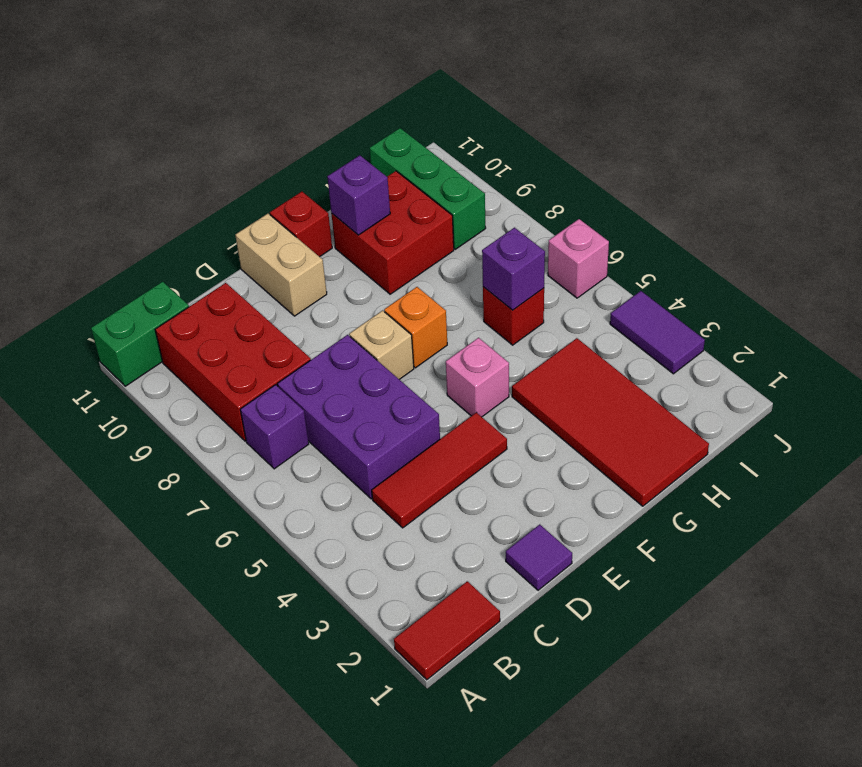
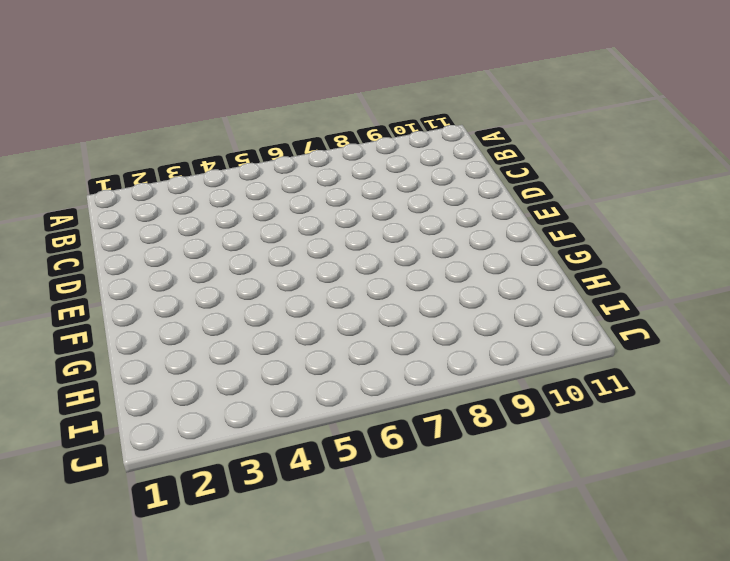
none -> red tile A1:B1 level 1
none -> green brick A11:B11 level 1
none -> purple brick B7 level 1

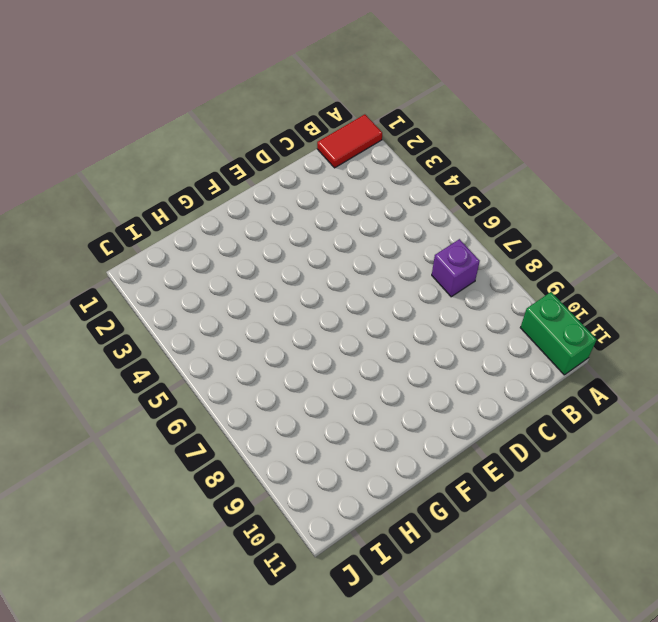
green brick A10:A11 level 1 -> green brick A11:B11 level 1
none -> red brick B8:C10 level 1
none -> red tile C4:E4 level 1
none -> purple brick C5:D7 level 1

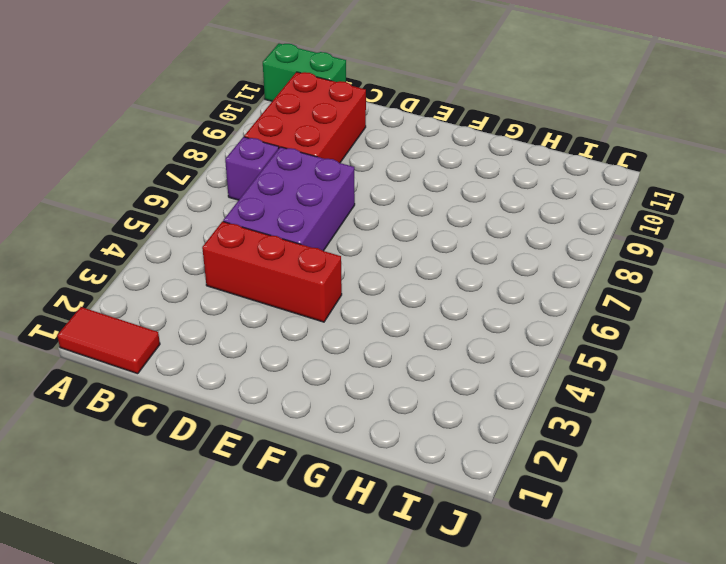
red brick C4:E4 level 1 -> red tile C4:E4 level 1
none -> purple tile D1 level 1
none -> tan brick E7 level 1
none -> tan brick E10:E11 level 1

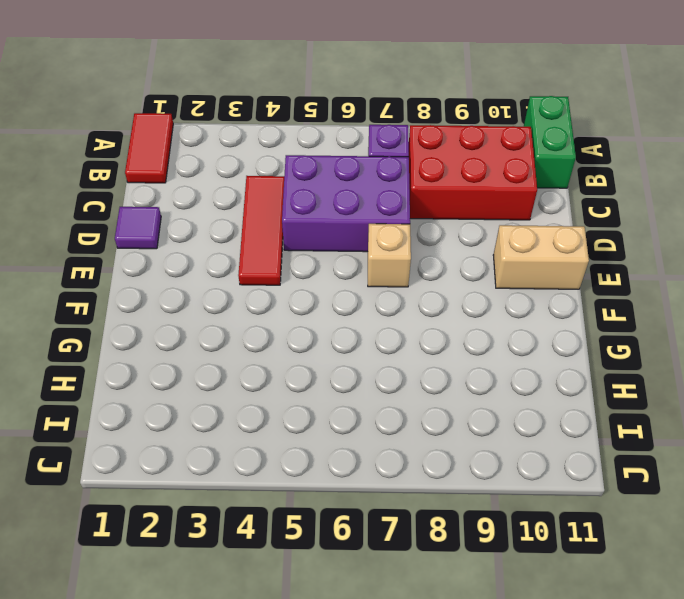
none -> pink brick F5 level 1
none -> orange brick F7 level 1
none -> red brick F11 level 1

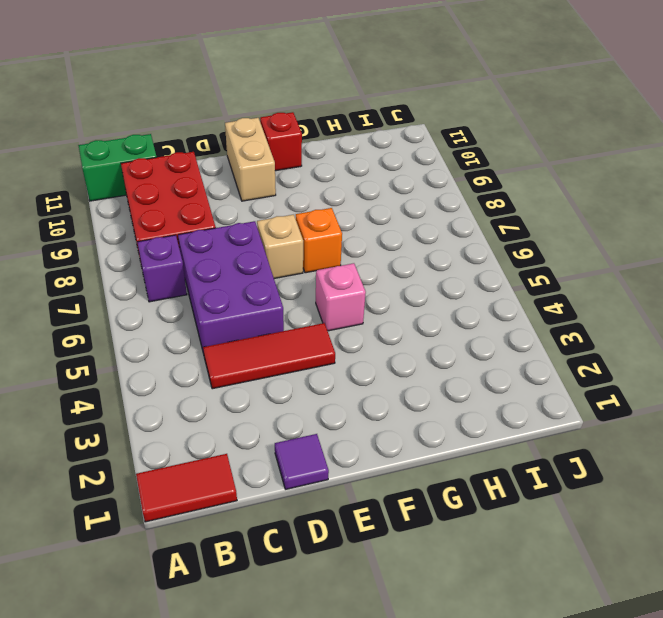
none -> red tile G1:H4 level 1
none -> red brick G9:H10 level 1
none -> red brick H6 level 1

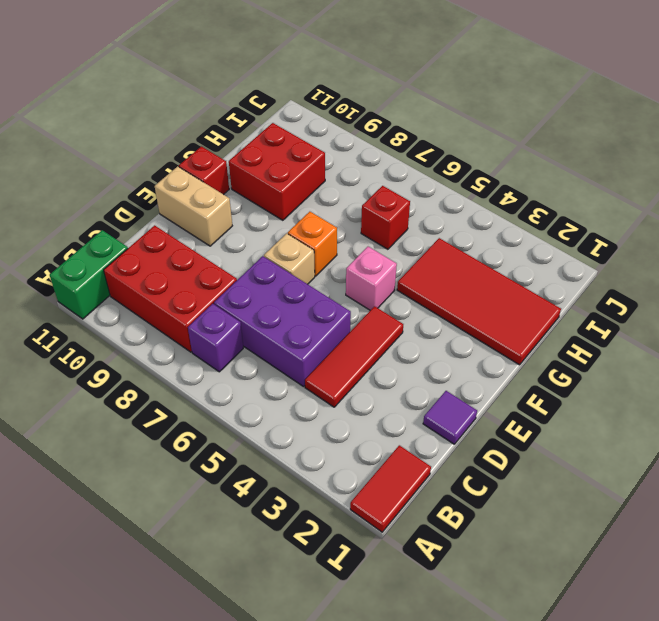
none -> green brick I9:I11 level 1
none -> purple tile J3:J4 level 1
none -> pink brick J6 level 1

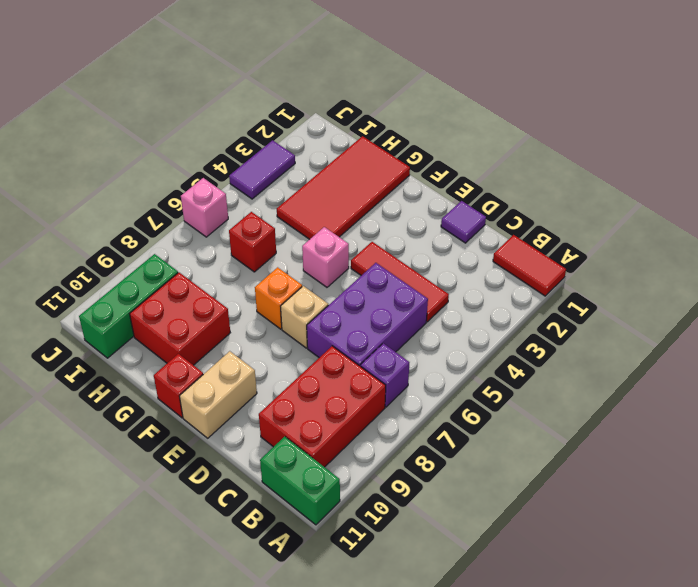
none -> purple brick G10 level 2
none -> purple brick H6 level 2

